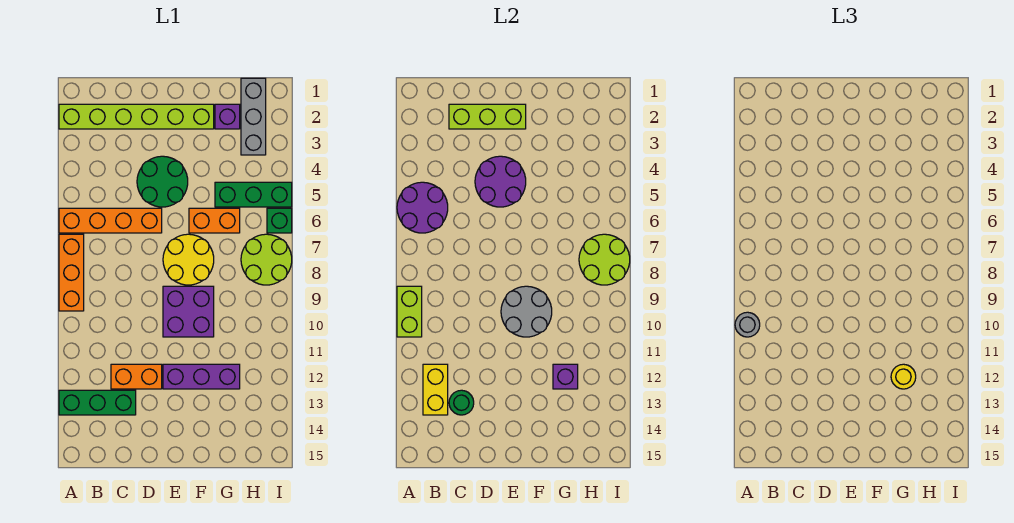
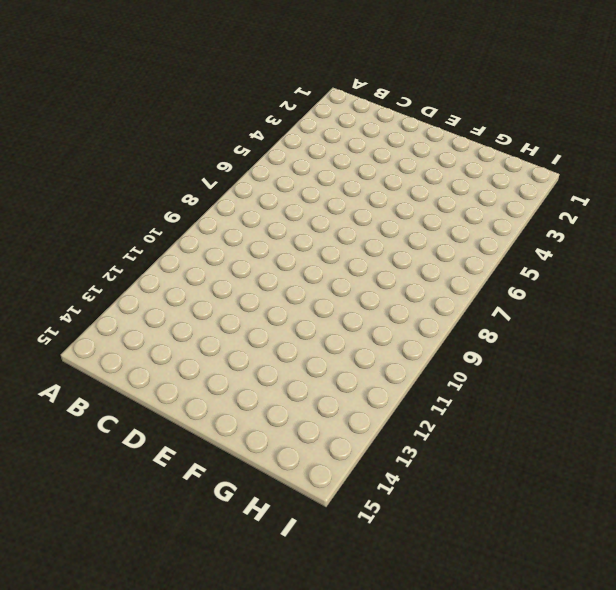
none -> lime brick A2:F2 level 1
none -> orange brick A6:D6 level 1
none -> orange brick A7:A9 level 1

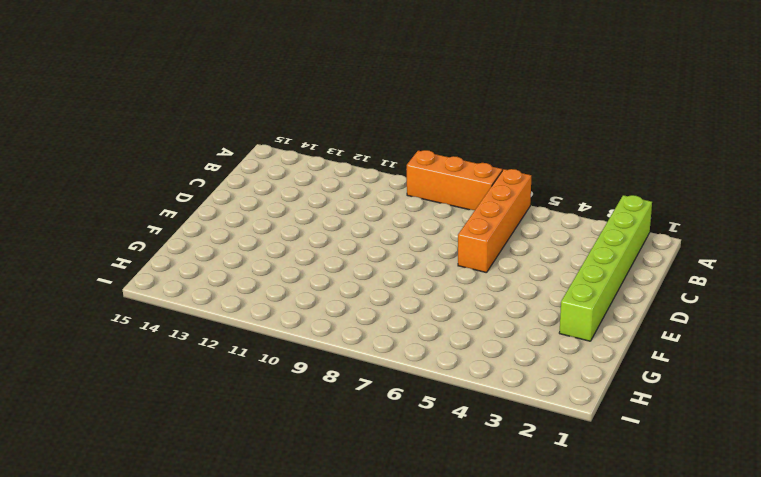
none -> green brick A13:C13 level 1
none -> orange brick C12:D12 level 1
none -> green round brick D4:E5 level 1

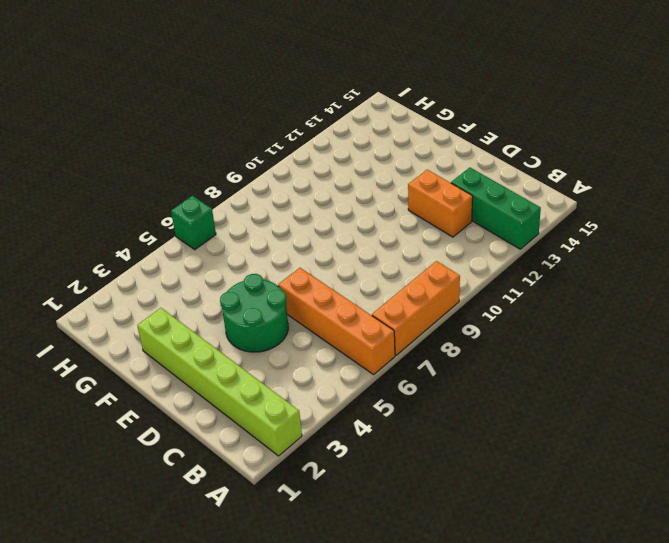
none -> yellow round brick E7:F8 level 1
none -> purple brick E9:F10 level 1
none -> purple brick E12:G12 level 1

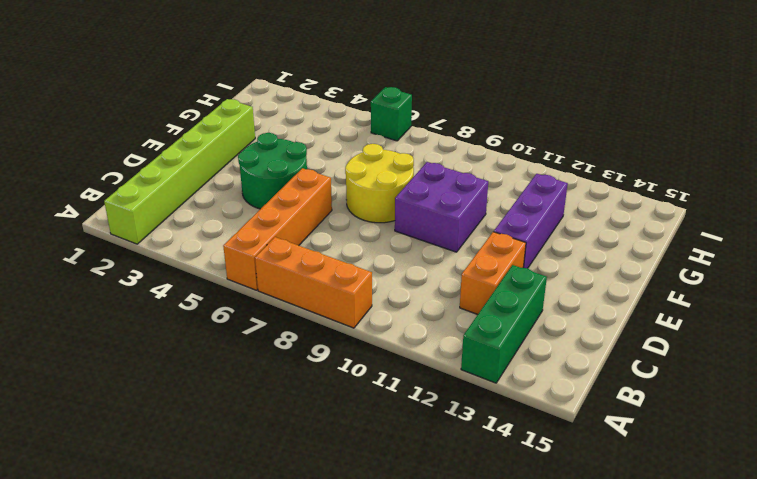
none -> orange brick F6:G6 level 1
none -> purple brick G2 level 1
none -> green brick G5:I5 level 1

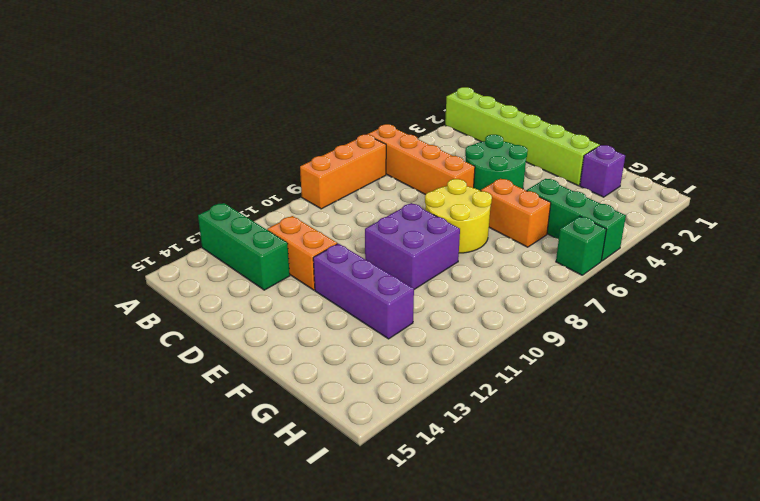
none -> grey brick H1:H3 level 1
none -> lime round brick H7:I8 level 1
none -> purple round brick A5:B6 level 2

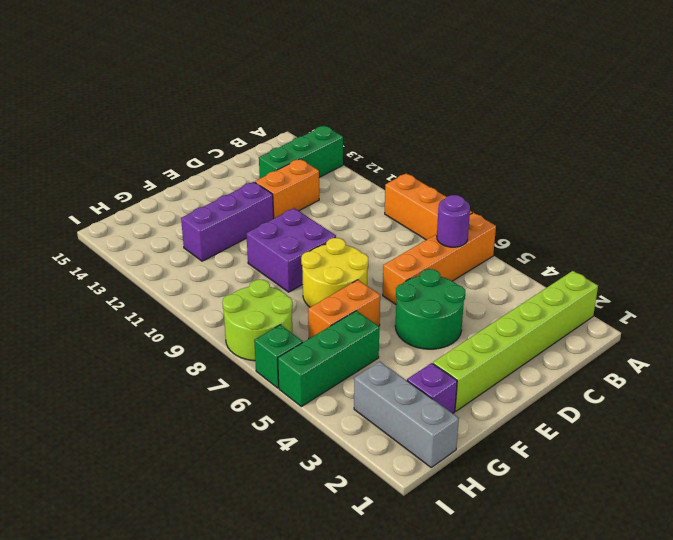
purple round brick B6 level 2 -> purple round brick A5:B6 level 2
none -> lime brick A9:A10 level 2
none -> yellow brick B12:B13 level 2
none -> lime brick C2:E2 level 2

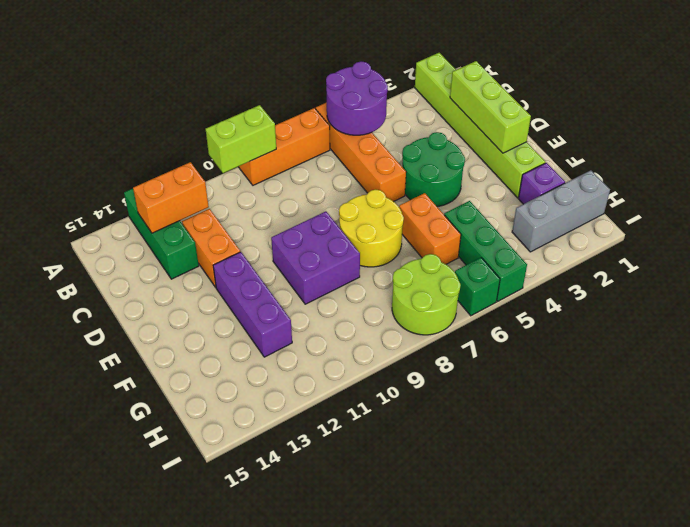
orange brick B12:B13 level 2 -> yellow brick B12:B13 level 2
none -> green round brick C13 level 2
none -> purple round brick D4:E5 level 2
none -> grey round brick E9:F10 level 2

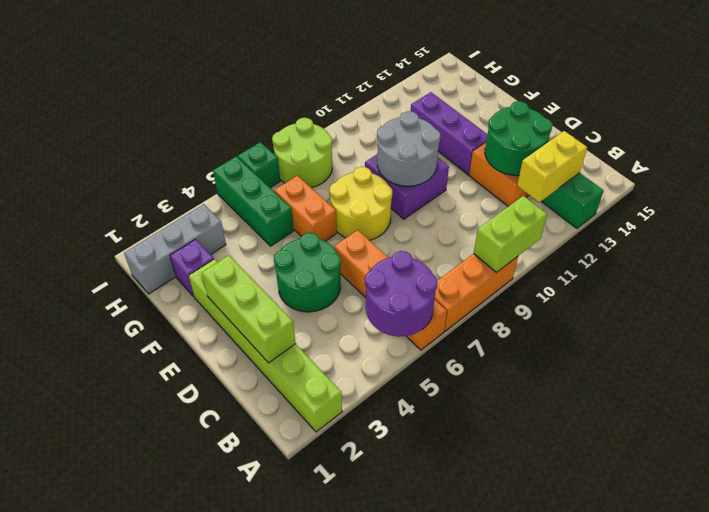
green round brick C12:D13 level 2 -> green round brick C13 level 2
none -> purple round brick D4:E5 level 2
none -> purple brick G12 level 2
none -> lime round brick H7:I8 level 2

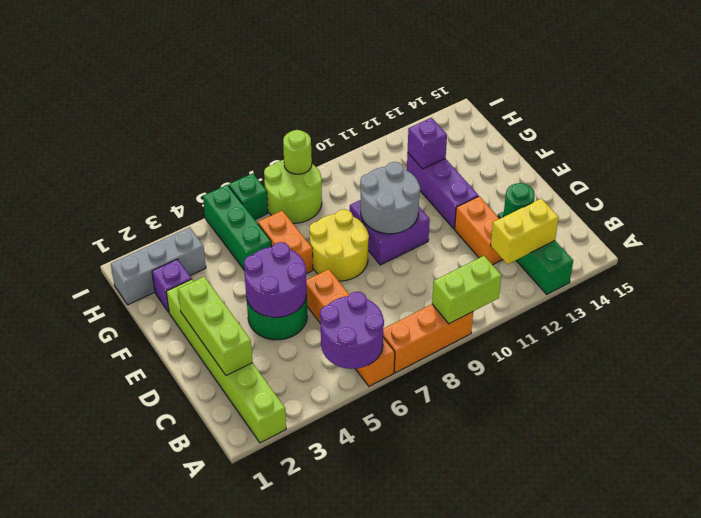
lime round brick I8 level 2 -> lime round brick H7:I8 level 2
none -> grey round brick A10 level 3
none -> yellow round brick G12 level 3

